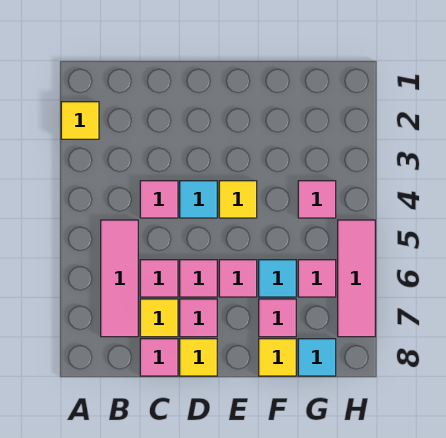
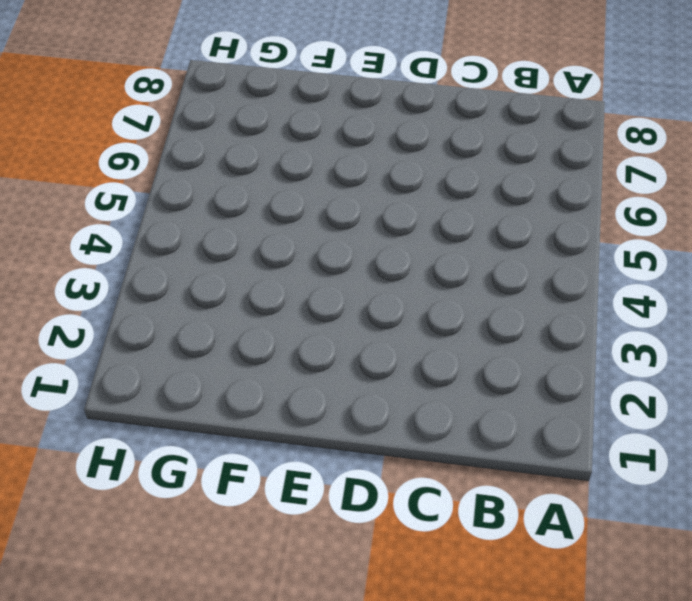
none -> yellow tile A2 level 1
none -> pink tile B5:B7 level 1
none -> pink tile C4 level 1

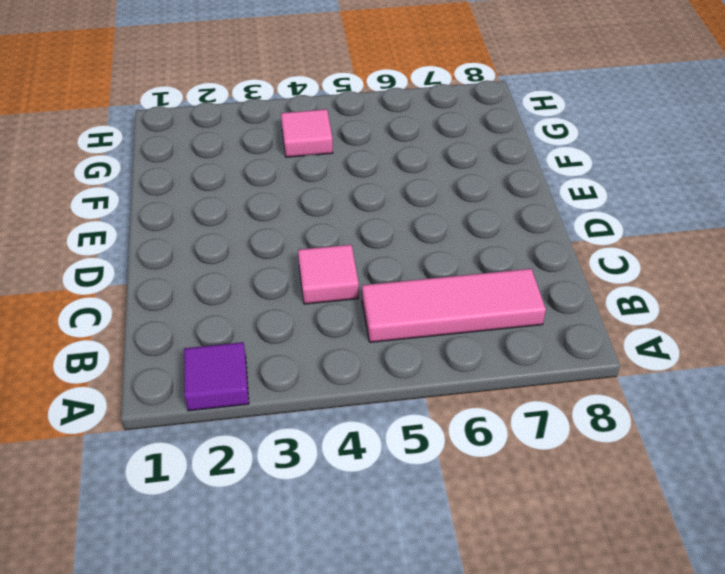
purple tile A2 level 1 -> yellow tile A2 level 1
none -> pink tile C6 level 1
none -> yellow tile C7 level 1
none -> pink tile C8 level 1

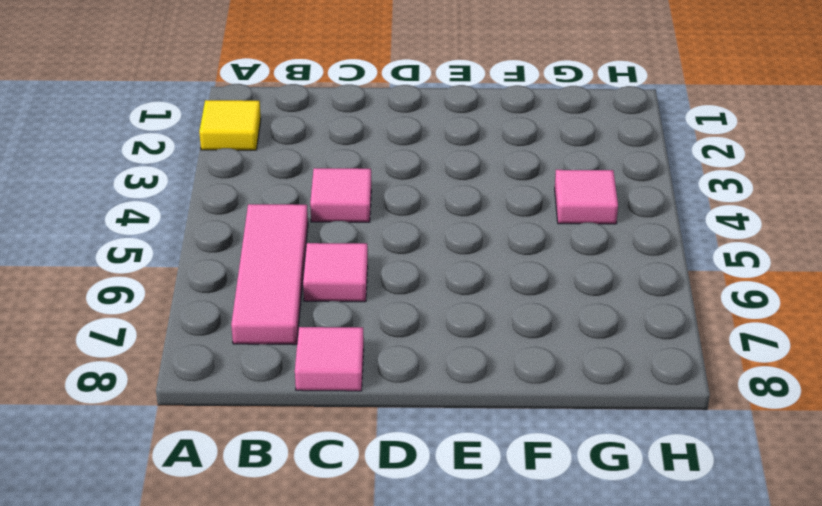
none -> yellow tile C7 level 1
none -> cyan tile D4 level 1
none -> pink tile D6 level 1

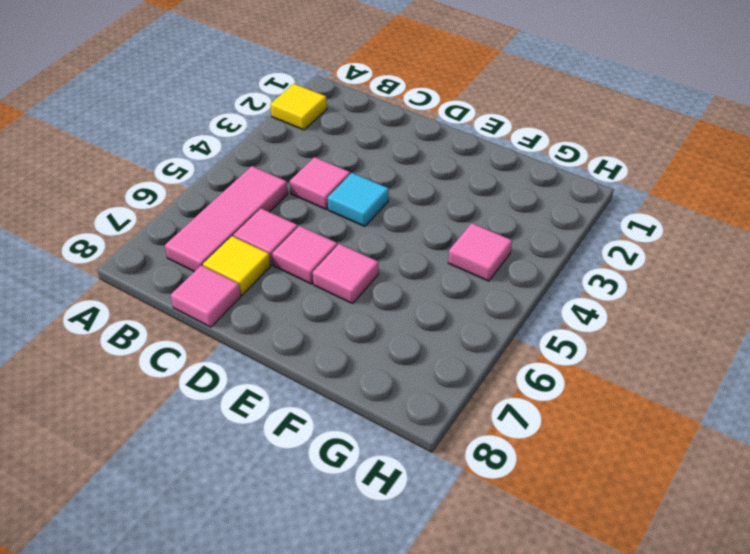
none -> pink tile D7 level 1
none -> yellow tile D8 level 1
none -> yellow tile E4 level 1

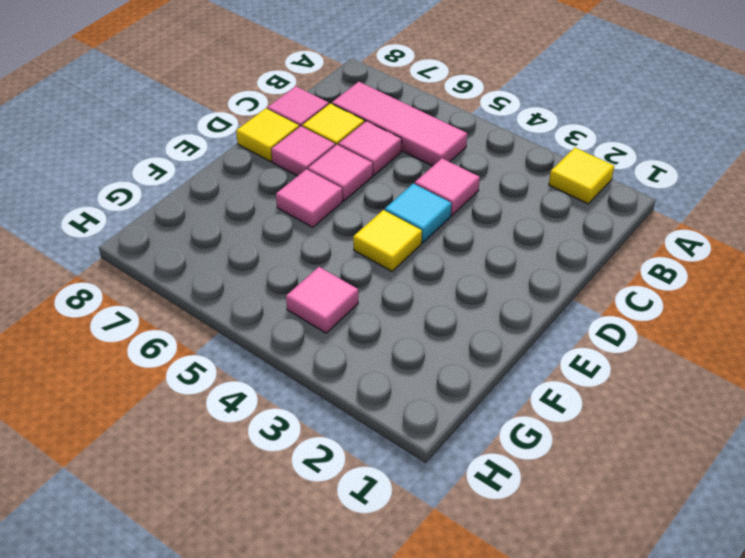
none -> cyan tile F6 level 1
none -> pink tile F7 level 1
none -> yellow tile F8 level 1

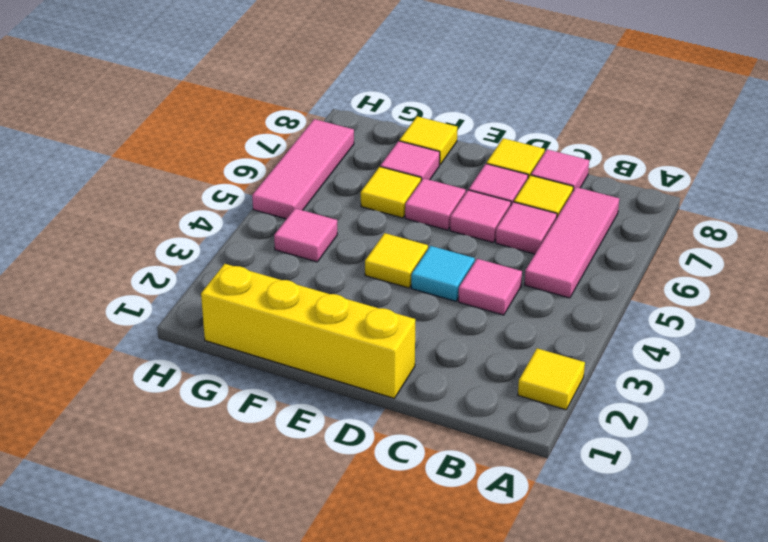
yellow brick D1:G1 level 1 -> none
yellow tile F6 level 1 -> cyan tile F6 level 1
none -> pink tile G6 level 1
none -> cyan tile G8 level 1

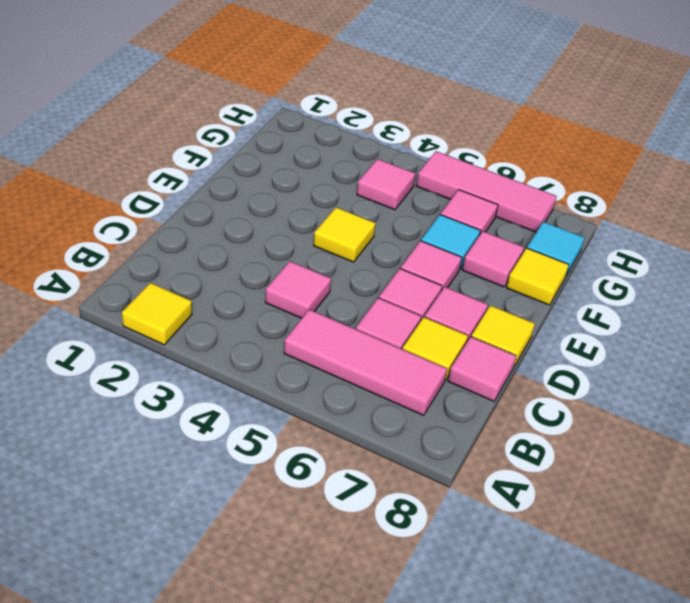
none -> cyan tile D4 level 1

